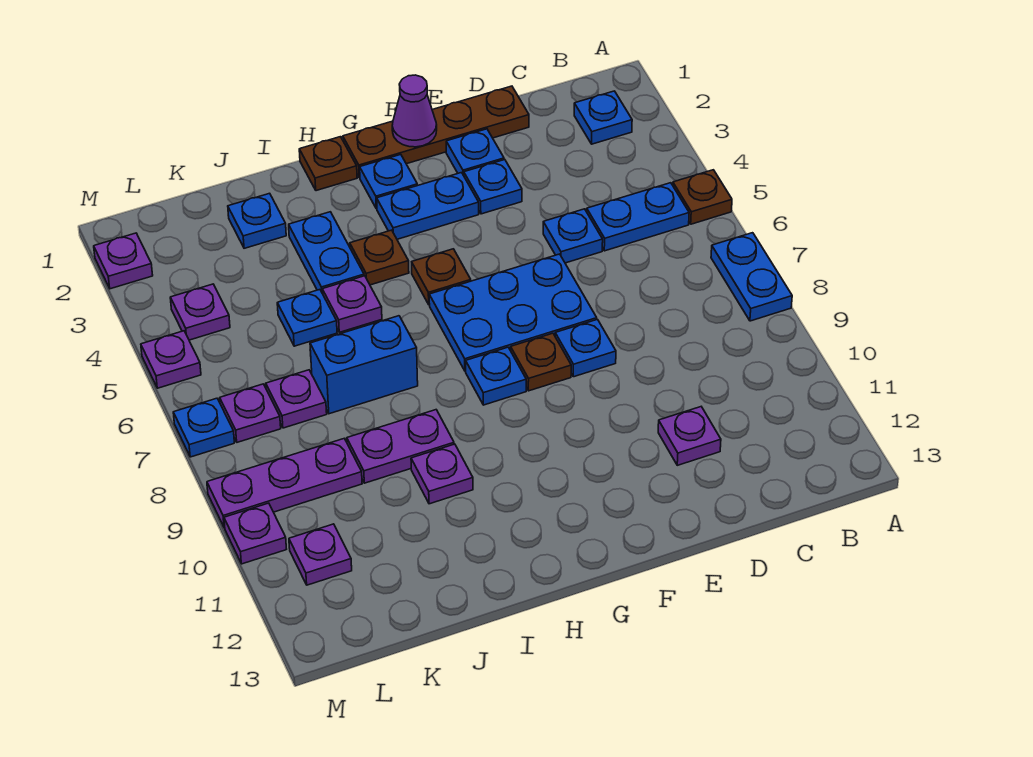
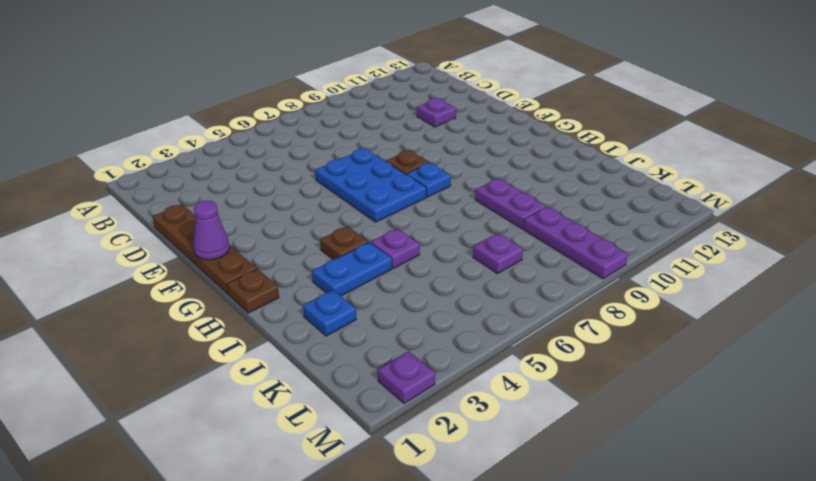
none -> brown plate A5 level 1
none -> blue plate A7:A8 level 1
none -> blue plate B2 level 1
none -> blue plate B5:C5 level 1

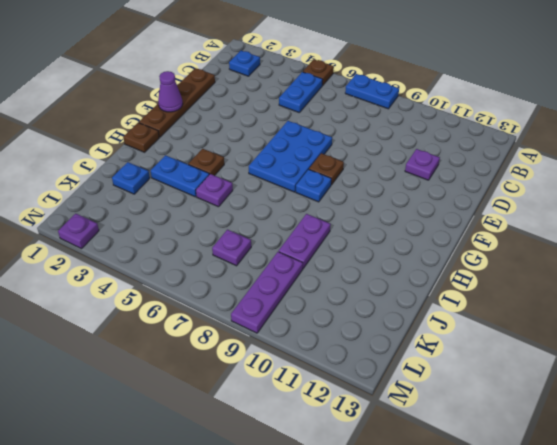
none -> blue plate D5 level 1
none -> blue plate E2 level 1
none -> blue plate E3 level 1
none -> blue plate E8 level 1

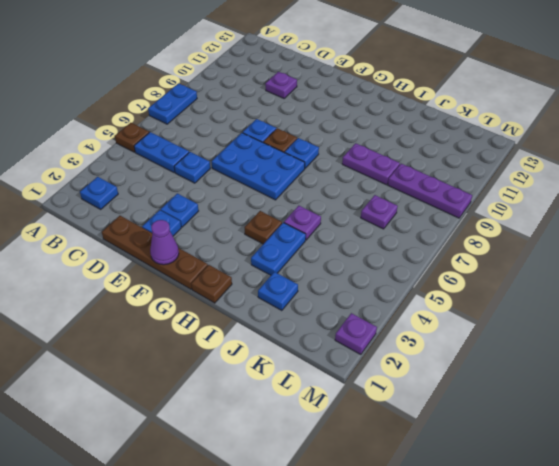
none -> blue plate F3:G3 level 1
none -> blue plate G2 level 1
none -> brown plate G5 level 1
none -> blue brick I7:J7 level 1

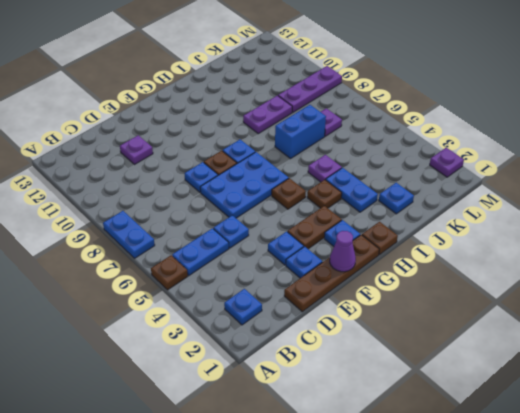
brown plate F3:G3 level 1 -> blue plate F3:G3 level 1
none -> purple plate I10 level 1
none -> blue plate J5 level 1
none -> purple plate L4 level 1
none -> purple plate L7 level 1

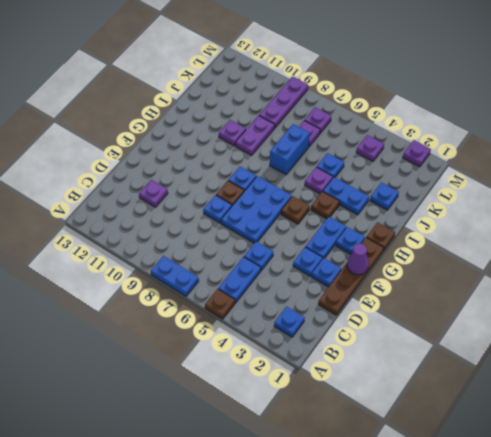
none -> purple plate L11 level 1
none -> purple plate M5 level 1
none -> blue plate M7 level 1
none -> purple plate M10 level 1

